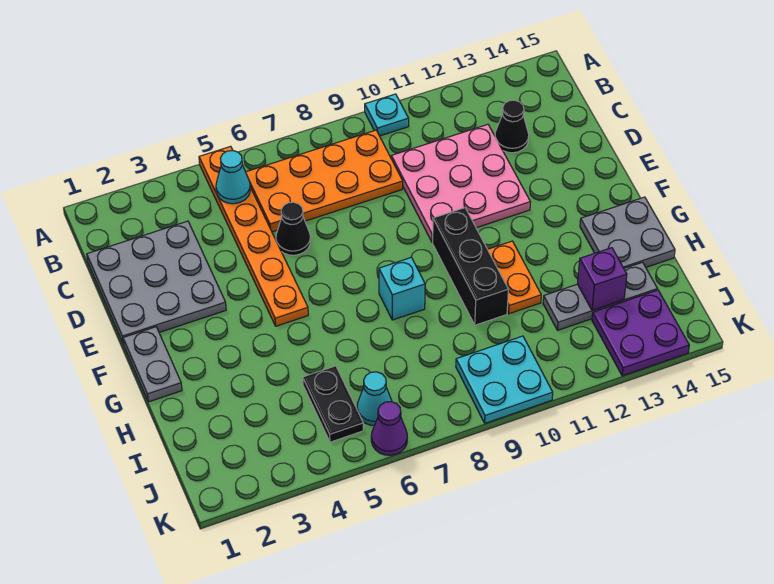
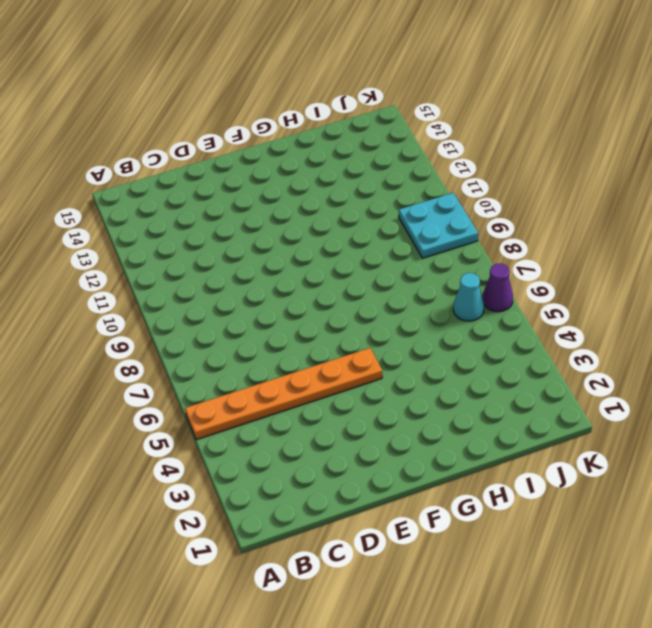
none -> cyan plate A10 level 1
none -> orange plate B6:C9 level 1
none -> grey plate C1:E3 level 1

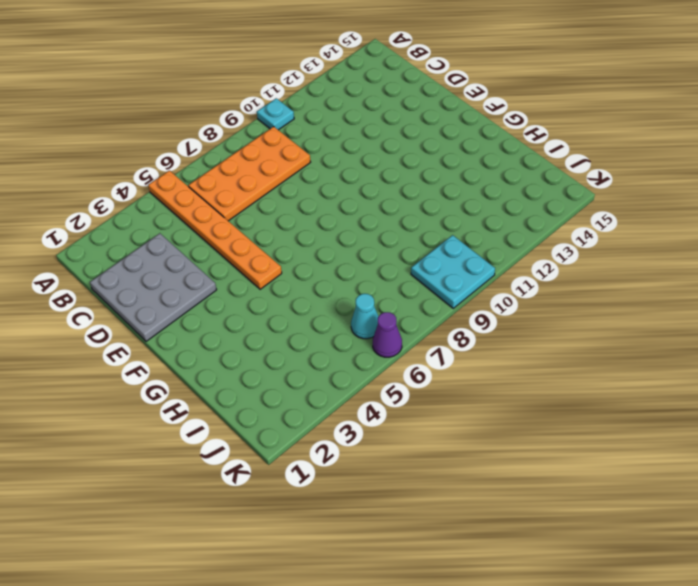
none -> pink plate C10:E12 level 1
none -> black cone C13 level 1
none -> black cone D6 level 1

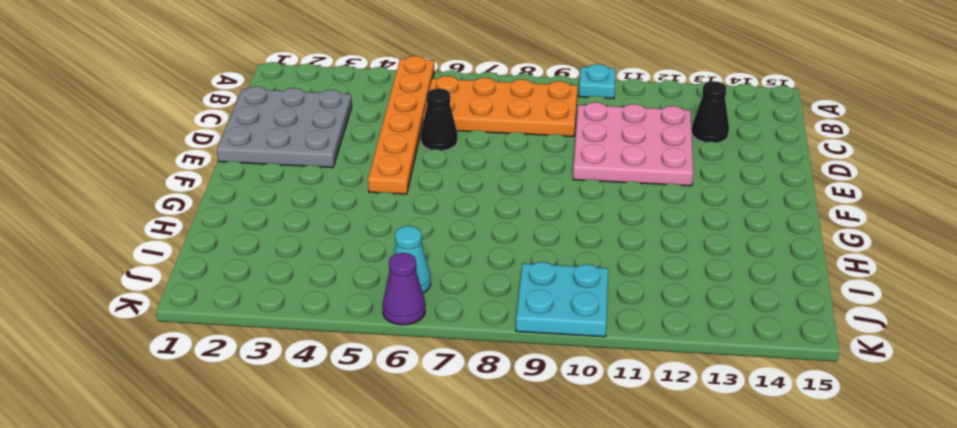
none -> grey plate F1:G1 level 1
none -> black brick F10:H10 level 1
none -> cyan brick G8 level 1

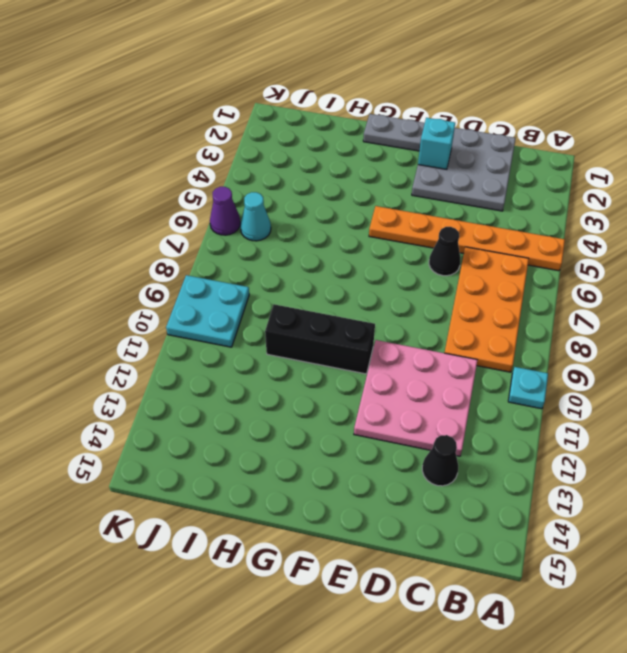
cyan brick E2 level 2 -> cyan brick G8 level 1
none -> orange plate G11:H11 level 1
none -> grey plate G14:H15 level 1
none -> black plate I5:J5 level 1

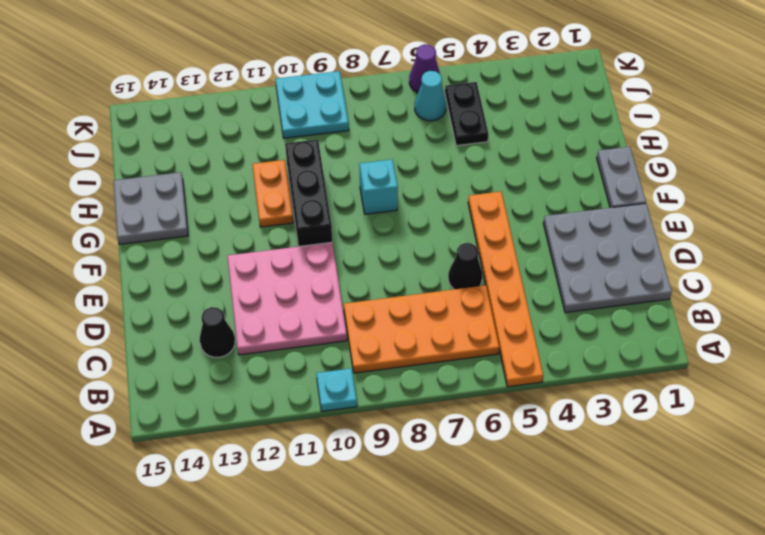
none -> grey plate I12:I14 level 1
none -> purple plate J13:K14 level 1
none -> cyan cone B5 level 2

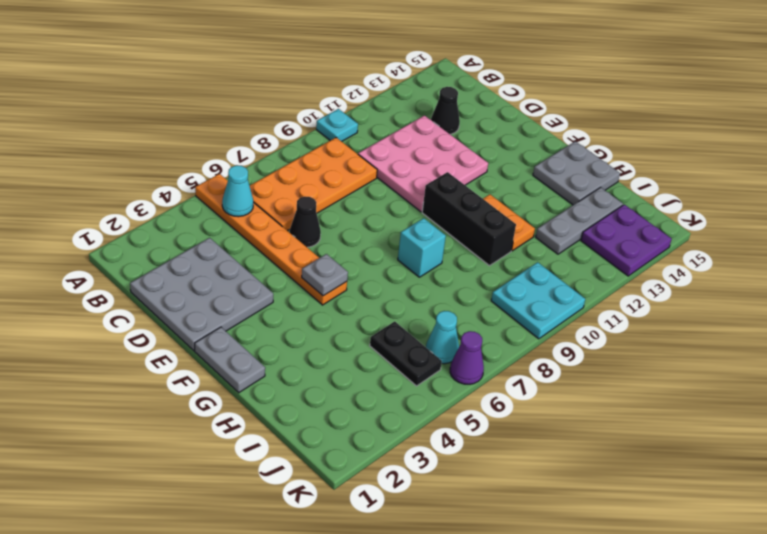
grey plate F5 level 2 -> none
none -> purple brick I13 level 2

